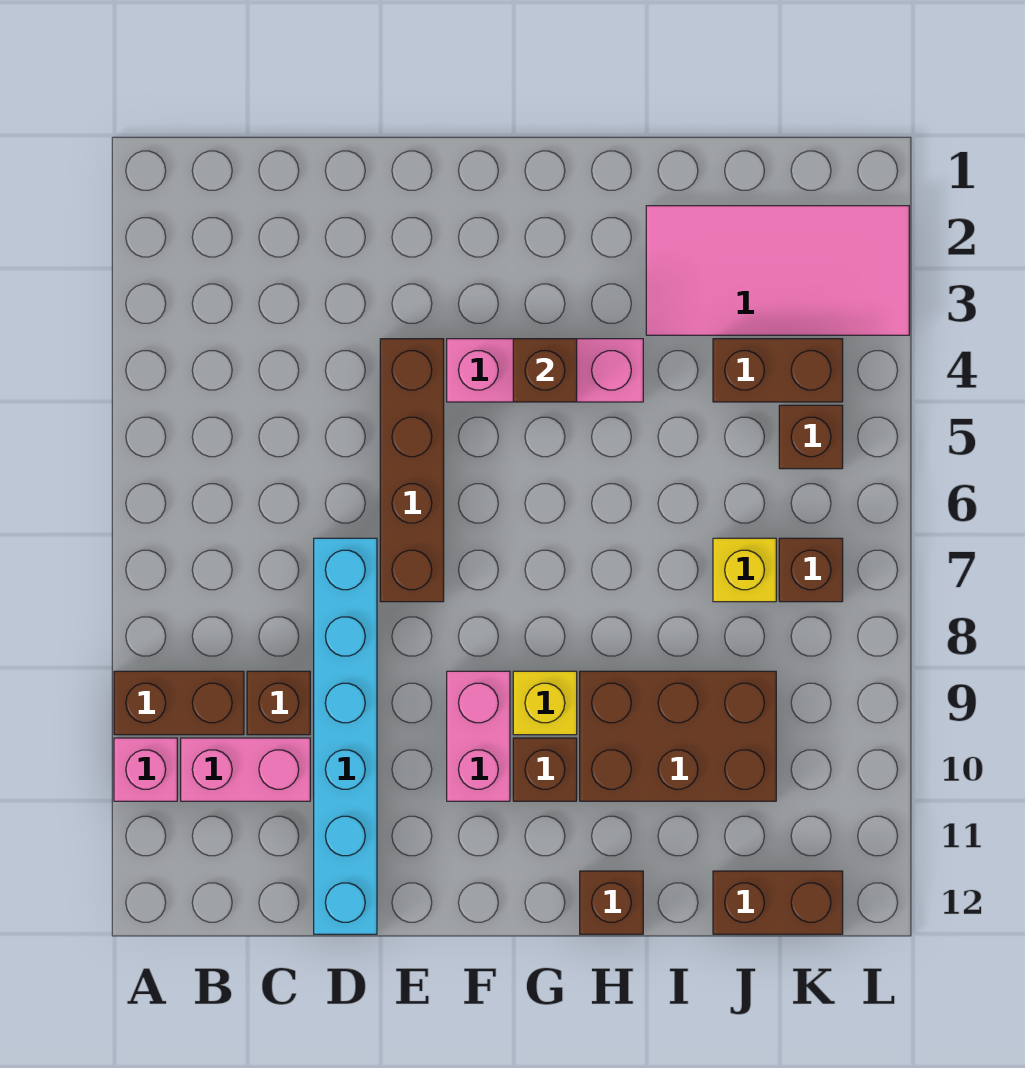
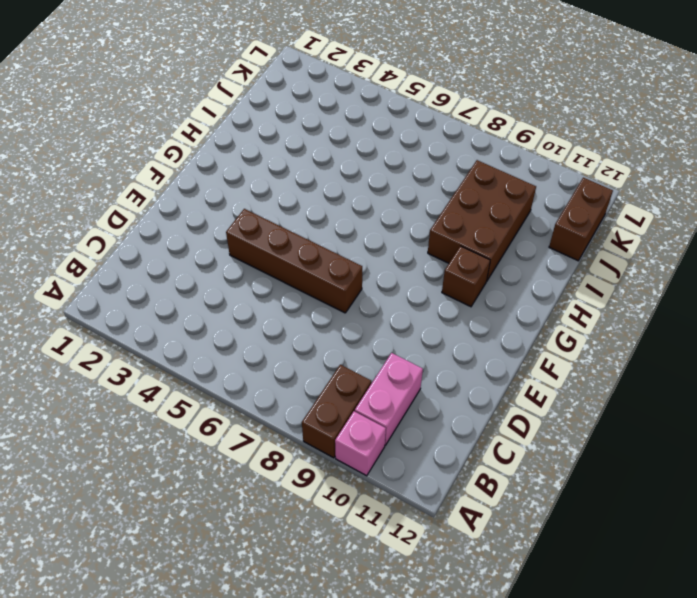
none -> brown brick C9 level 1
none -> cyan brick D7:D12 level 1
none -> pink brick F4:H4 level 1

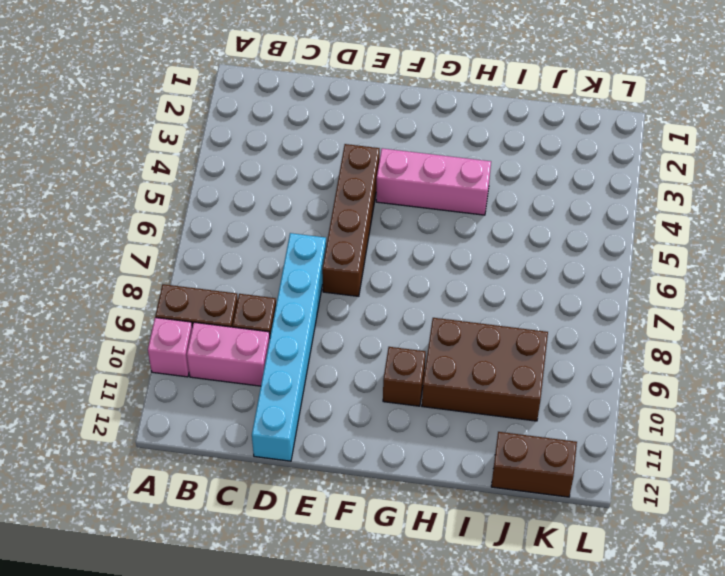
none -> pink brick F9:F10 level 1
none -> yellow brick G9 level 1
none -> brown brick H12 level 1

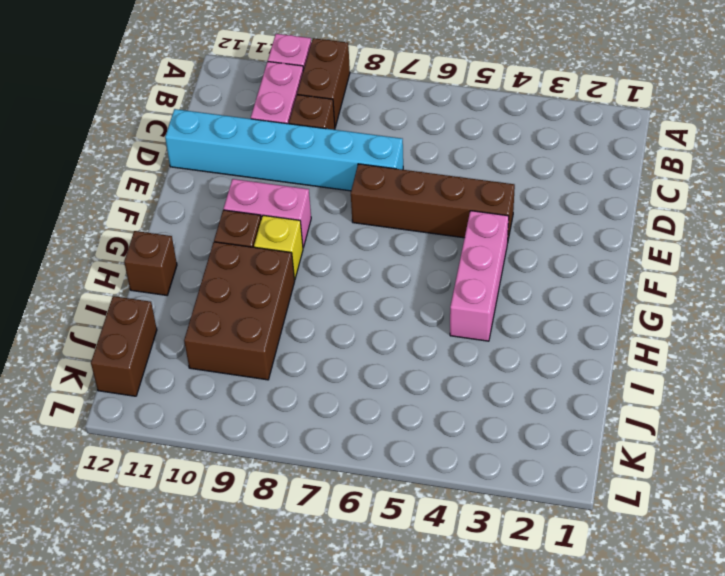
none -> pink tile I2:L3 level 1
none -> brown brick J4:K4 level 1
none -> yellow brick J7 level 1

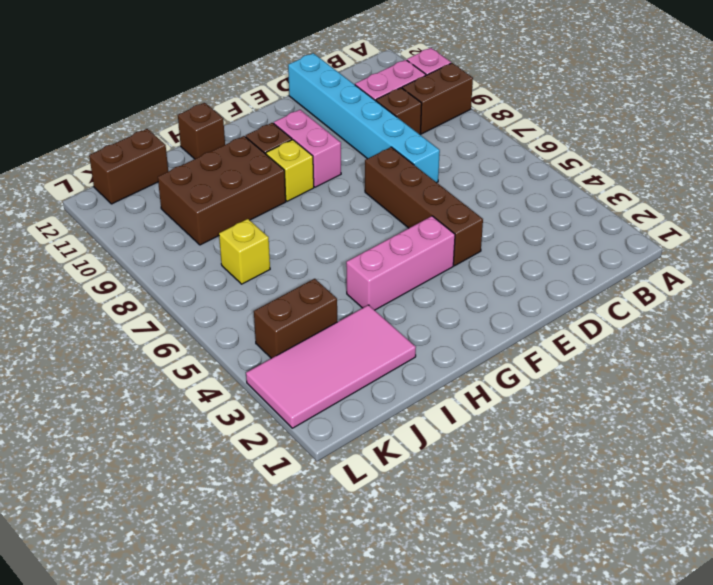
none -> brown brick K5 level 1
none -> brown brick K7 level 1
none -> brown brick G4 level 2

